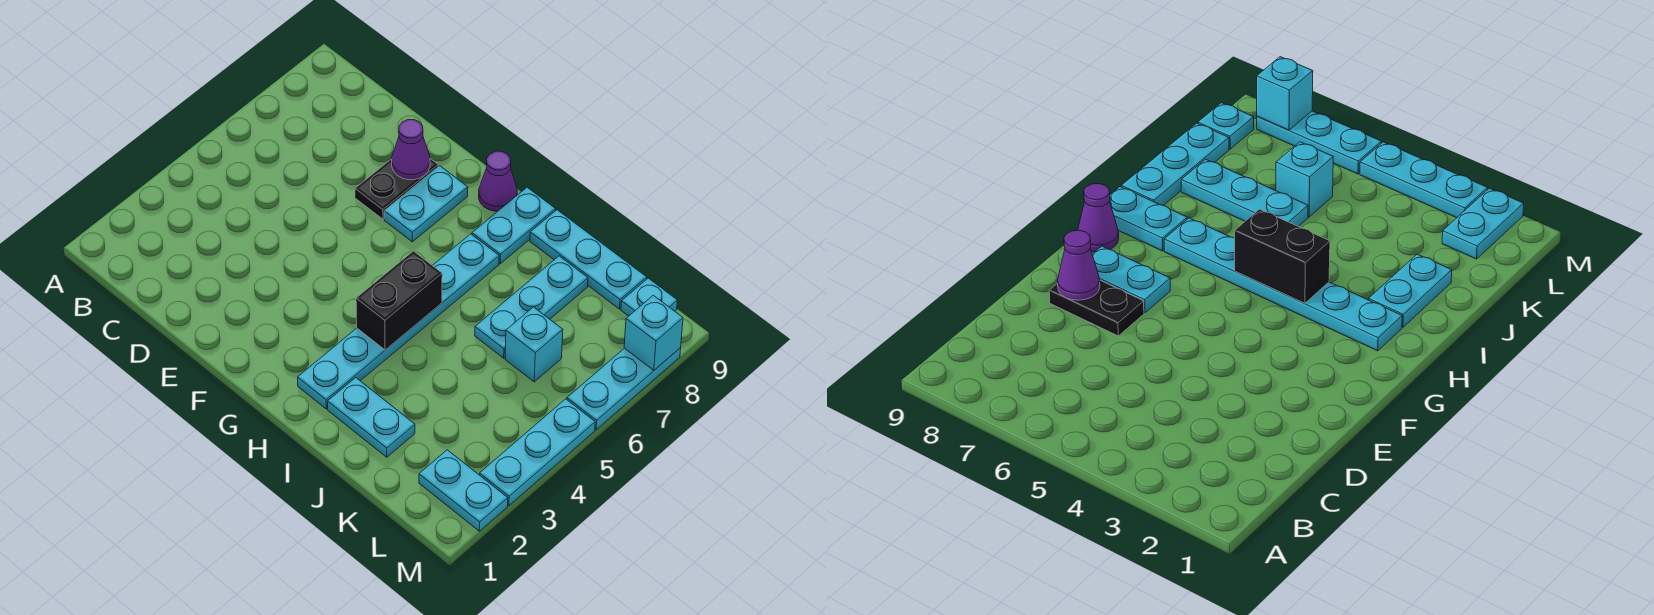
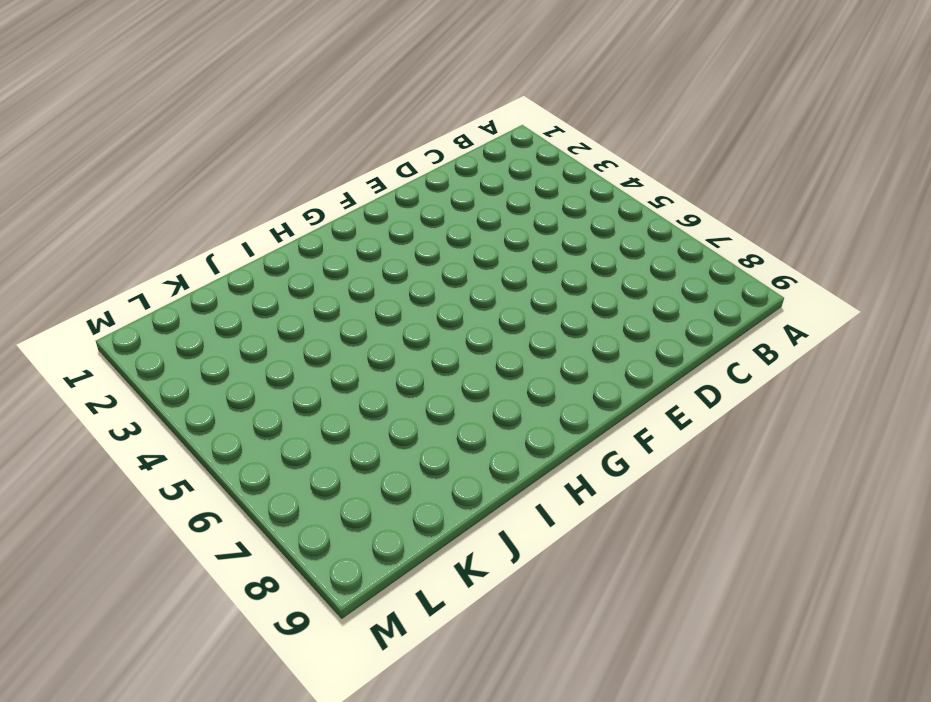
none -> black plate E7:E8 level 1
none -> cyan plate F7:F8 level 1
none -> purple cone G9 level 1

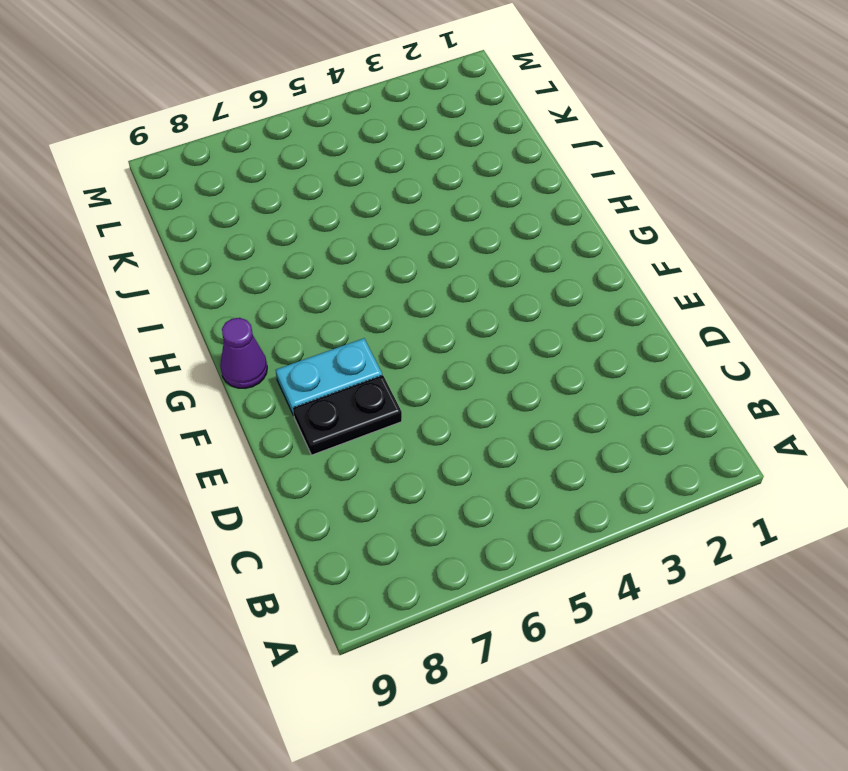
none -> cyan plate H2:H7 level 1
none -> cyan plate H8:H9 level 1
none -> cyan plate I2:J2 level 1

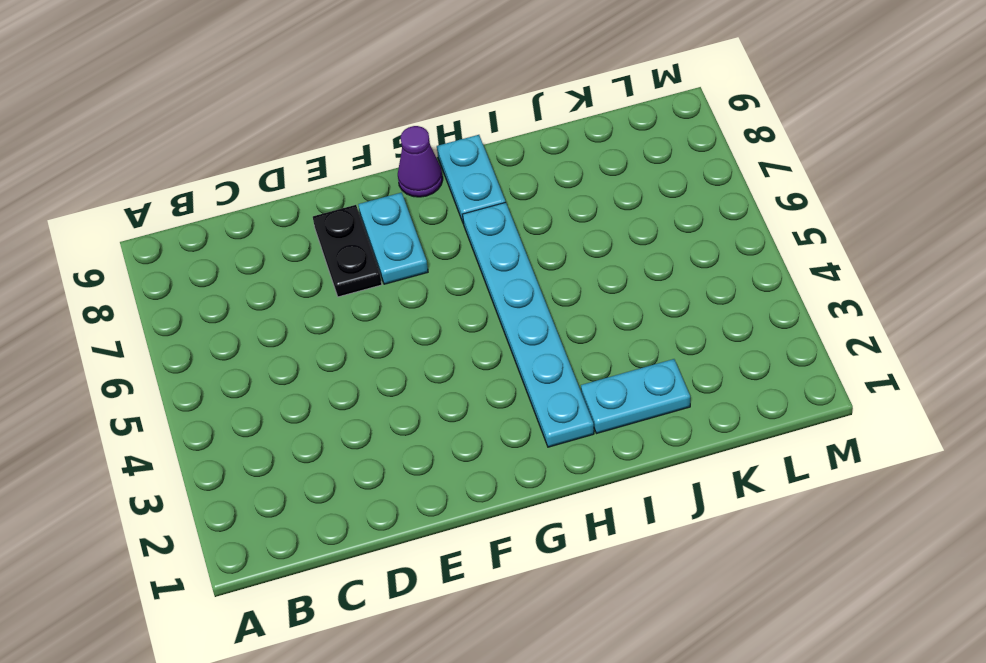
none -> cyan plate I9:K9 level 1
none -> cyan plate J6:J8 level 1
none -> cyan brick K6 level 1

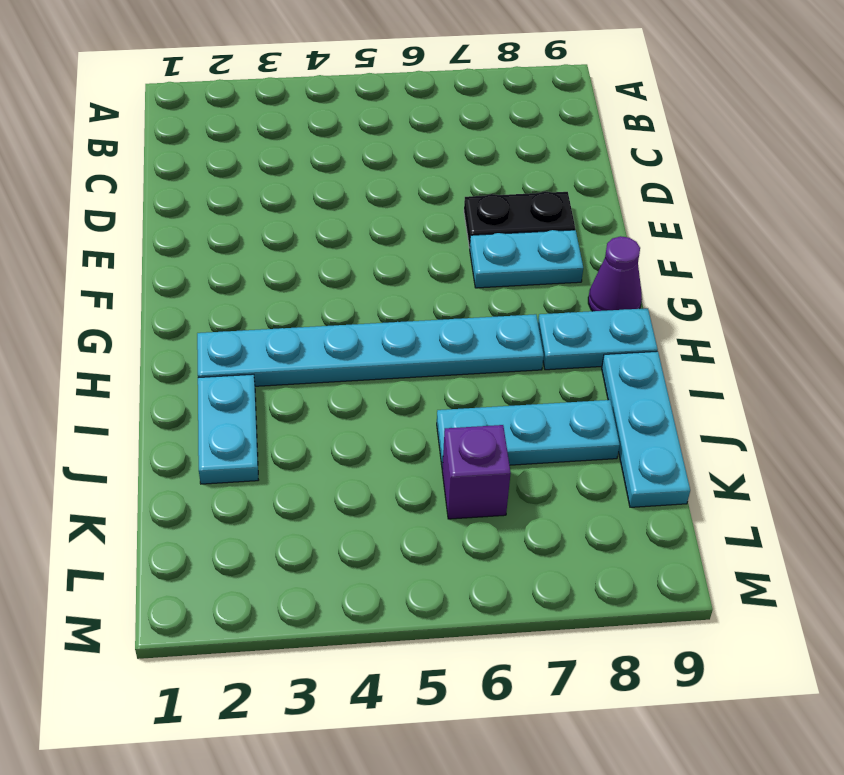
purple brick K6 level 1 -> cyan brick K6 level 1
none -> cyan plate L2:M2 level 1
none -> cyan plate L9 level 1
none -> cyan plate M3:M5 level 1

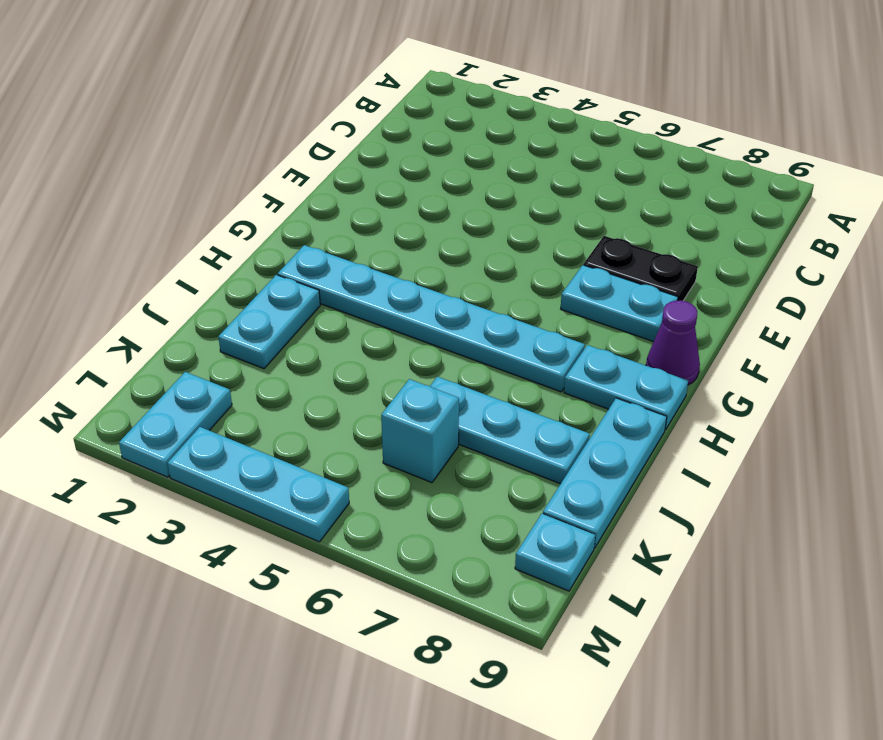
none -> cyan plate M6:M8 level 1
none -> purple cone E8 level 2
none -> black brick H4:H5 level 2

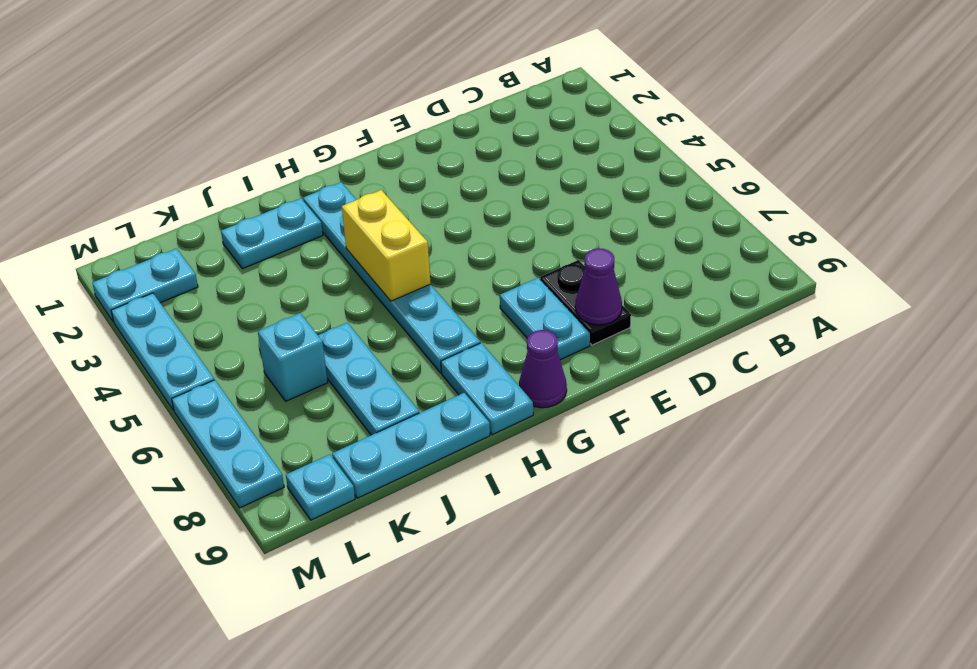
yellow brick H4:H5 level 2 -> black brick H4:H5 level 2
none -> cyan brick M8 level 2

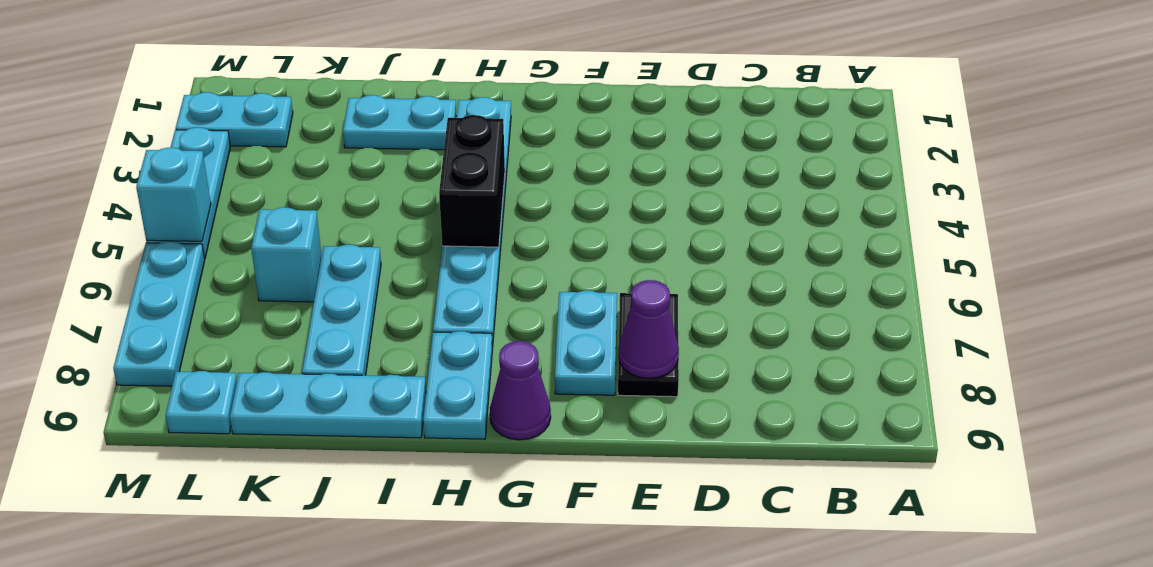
cyan brick M5 level 2 -> cyan brick M8 level 2

